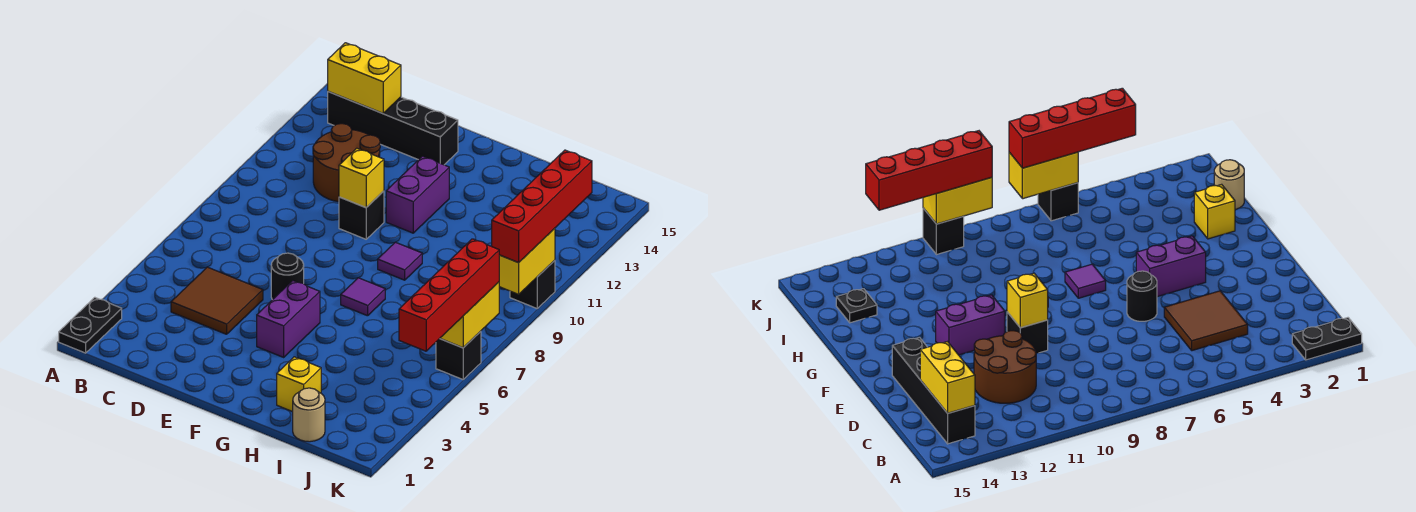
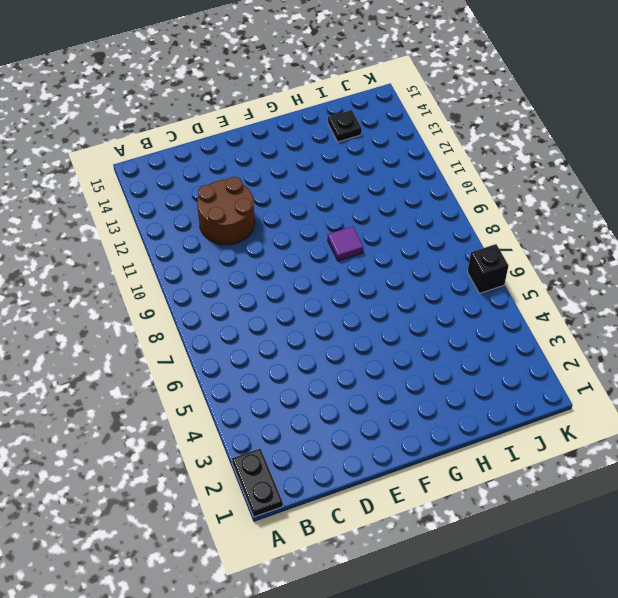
none -> black brick B14:E14 level 1
none -> brown tile C4:D5 level 1
none -> black round brick E6 level 1

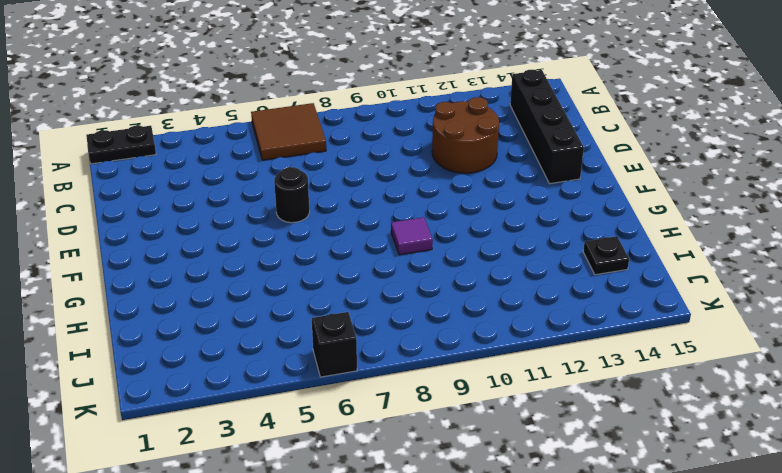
brown tile A6:B7 level 1 -> brown tile C4:D5 level 1
none -> black brick E10 level 1
none -> purple brick F4:F5 level 1
none -> purple brick F11:F12 level 1

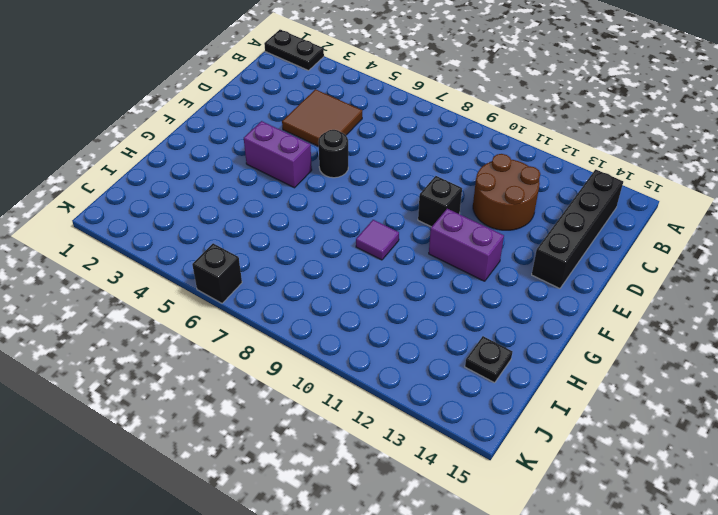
none -> purple tile G7 level 1
none -> yellow brick H2 level 1
none -> tan round brick I1 level 1

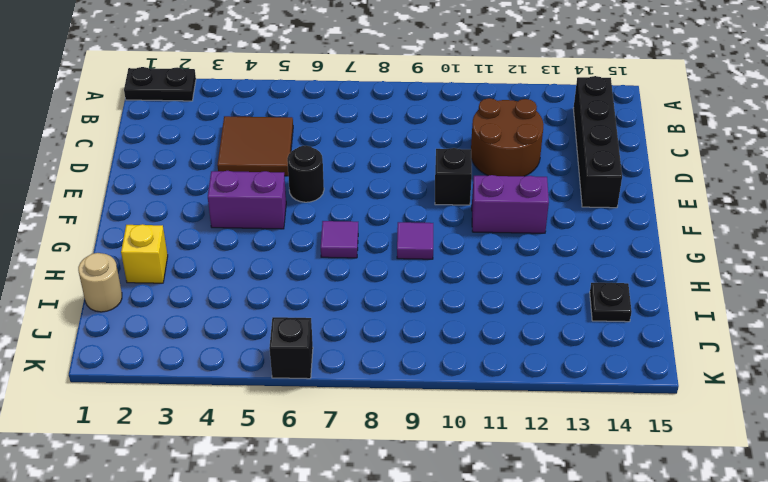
none -> black brick K10 level 1
none -> yellow brick B14:C14 level 2
none -> yellow brick E10 level 2

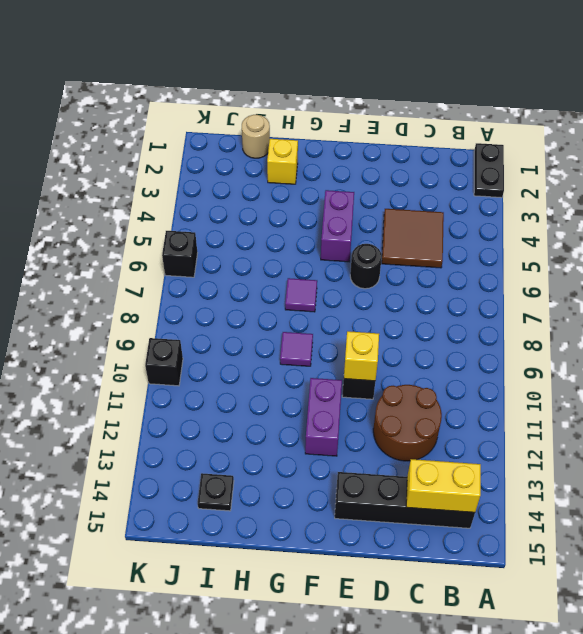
none -> yellow brick K6:K7 level 2
none -> yellow brick K9:K10 level 2
none -> red brick K4:K7 level 3

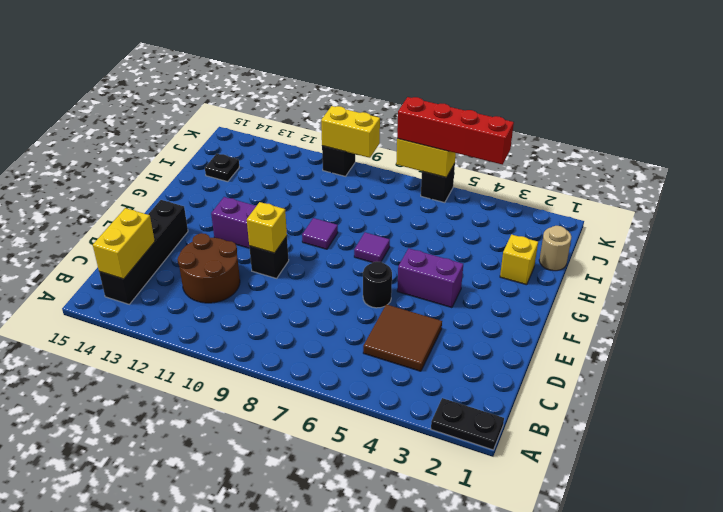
none -> red brick K9:K12 level 3

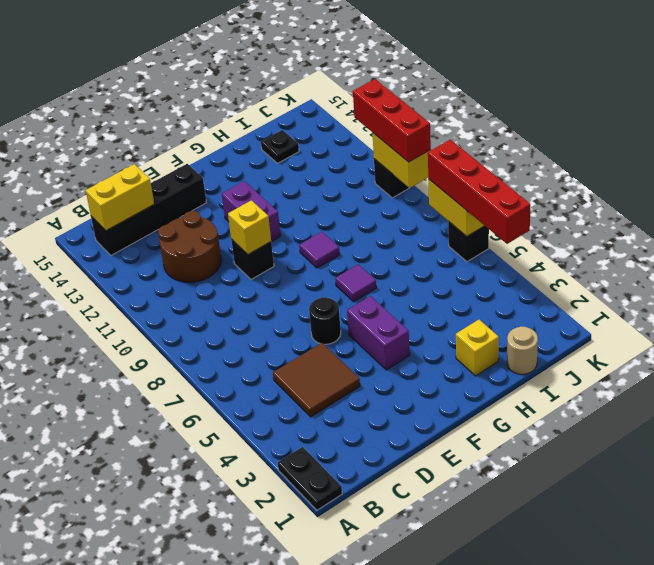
red brick K9:K11 level 3 -> red brick K9:K12 level 3

